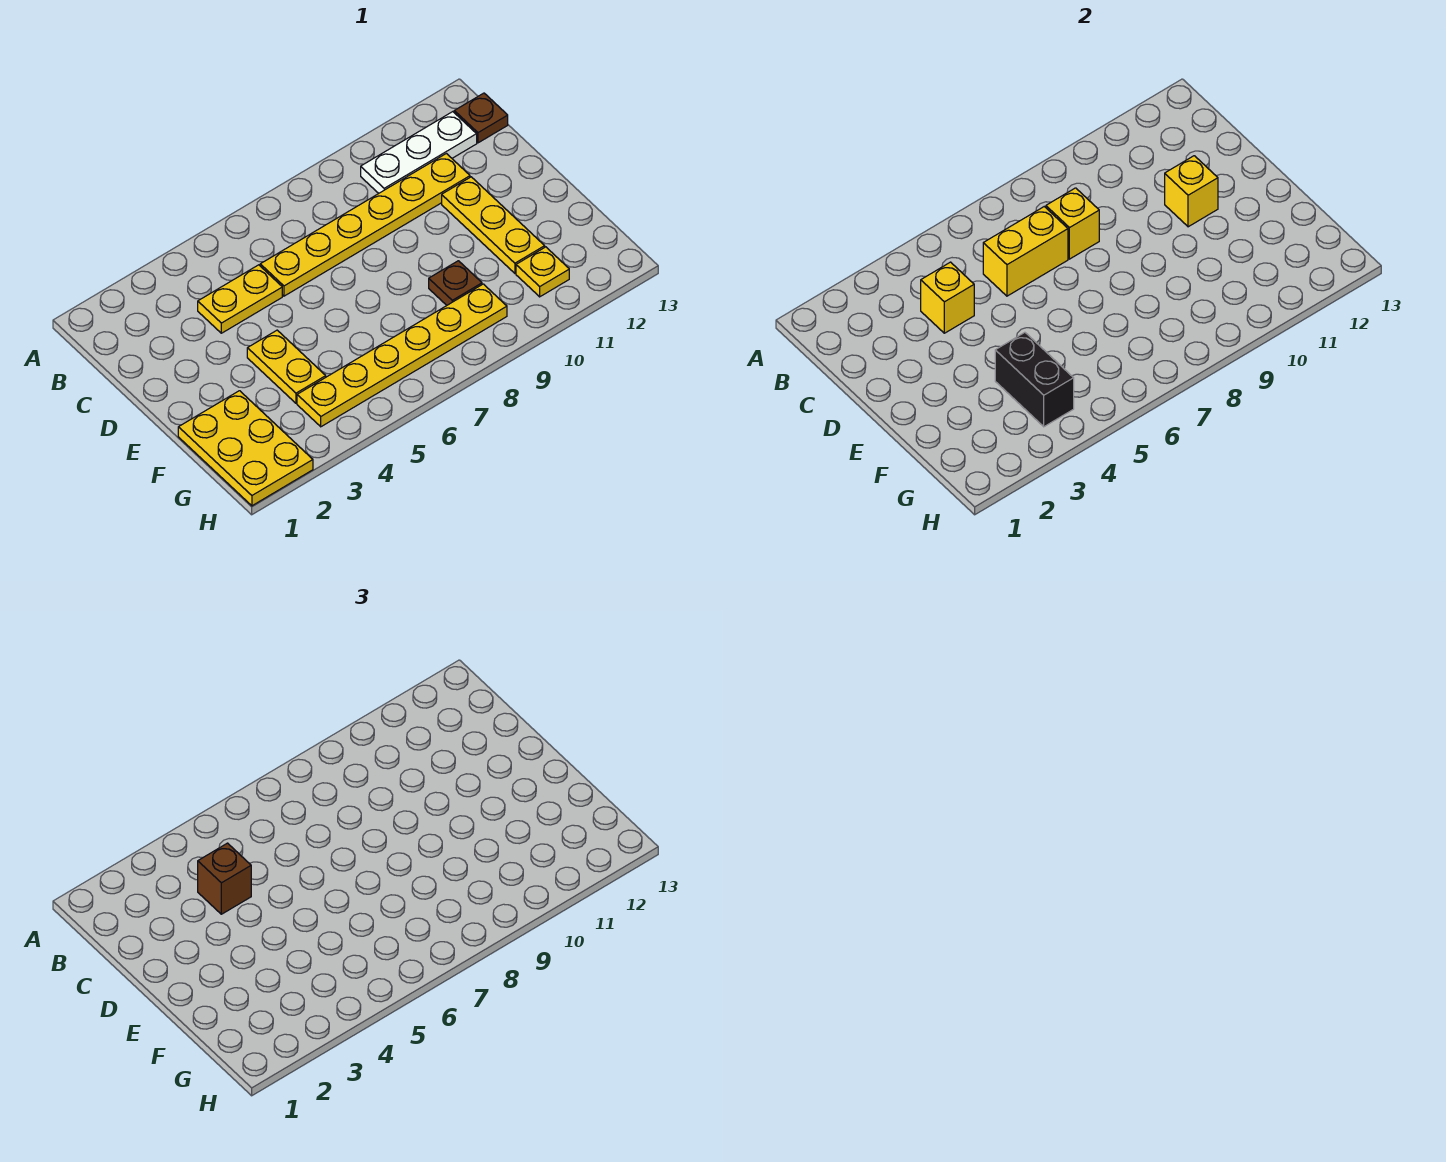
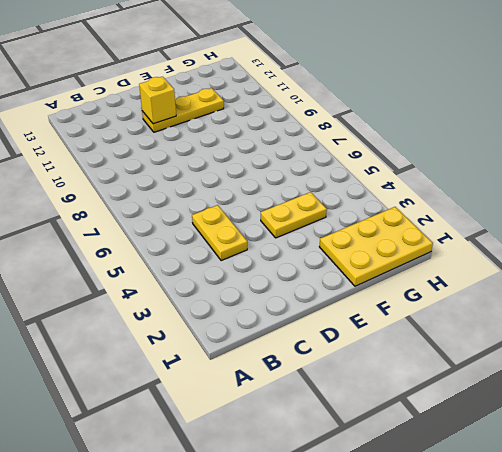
none -> white plate B10:B12 level 1
none -> brown plate B13 level 1
none -> yellow plate C6:C11 level 1

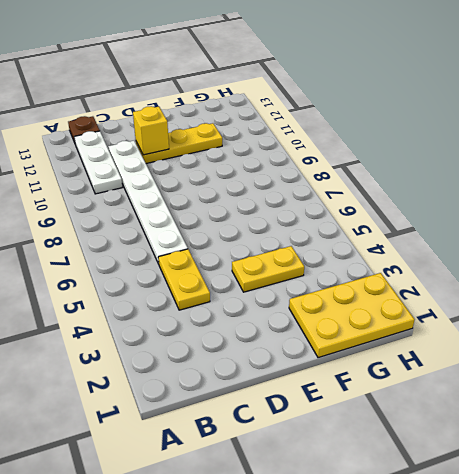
white plate C6:C11 level 1 -> yellow plate C6:C11 level 1
none -> brown plate F9 level 1
none -> yellow plate G4:G9 level 1
none -> yellow plate G11 level 1

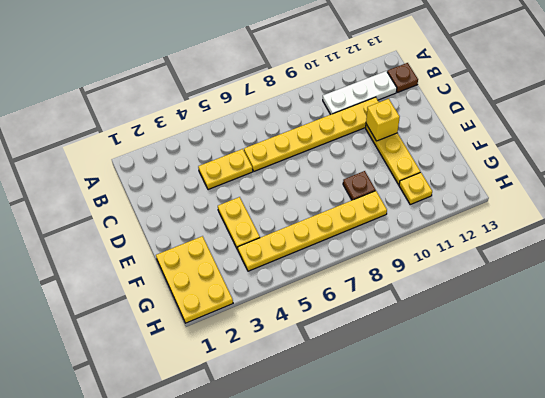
none -> yellow brick C4 level 2
none -> yellow brick C6:C7 level 2
none -> yellow brick C8 level 2

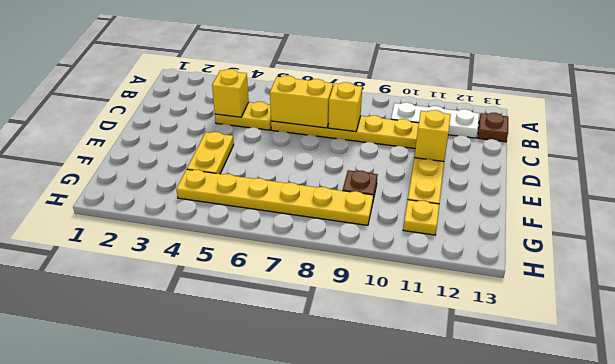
none -> yellow plate F1:H2 level 1
none -> black brick F4:G4 level 2
none -> brown brick C4 level 3

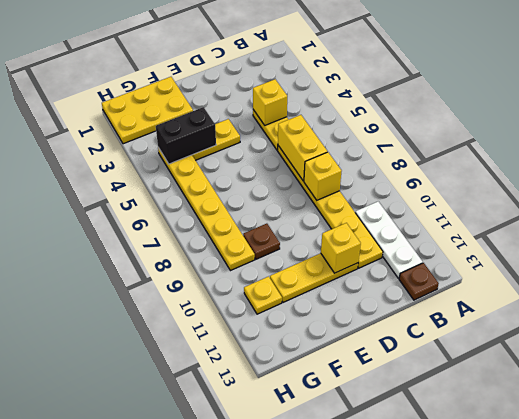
none -> brown brick C4 level 3

